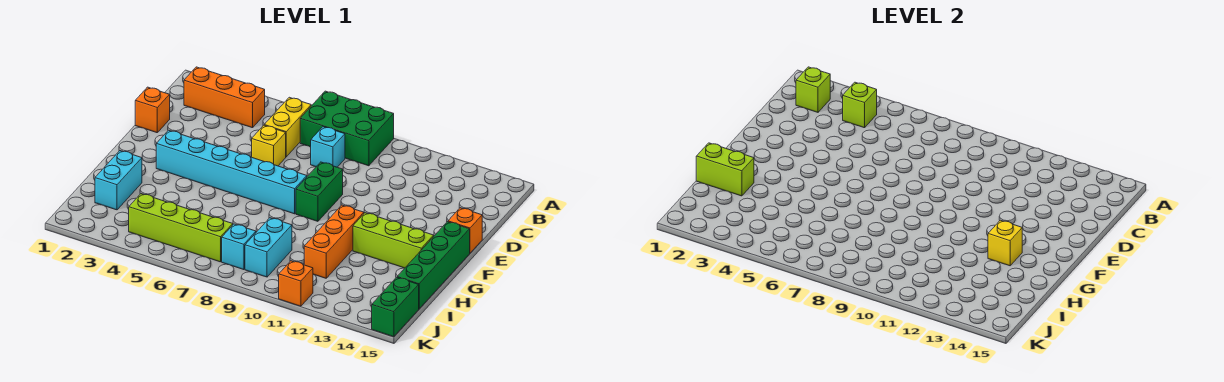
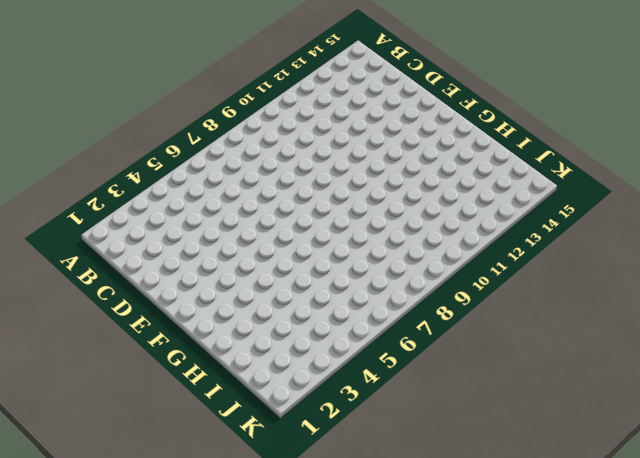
none -> green brick A7:B9 level 1
none -> orange brick B2:B4 level 1
none -> yellow brick B6:C6 level 1

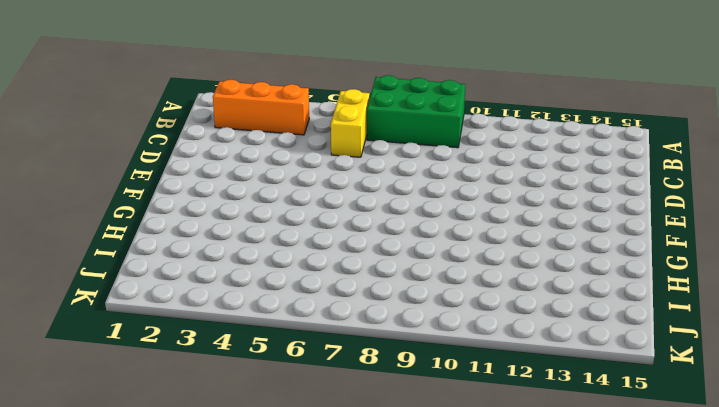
none -> cyan brick C8 level 1
none -> orange brick D1 level 1
none -> yellow brick D6 level 1

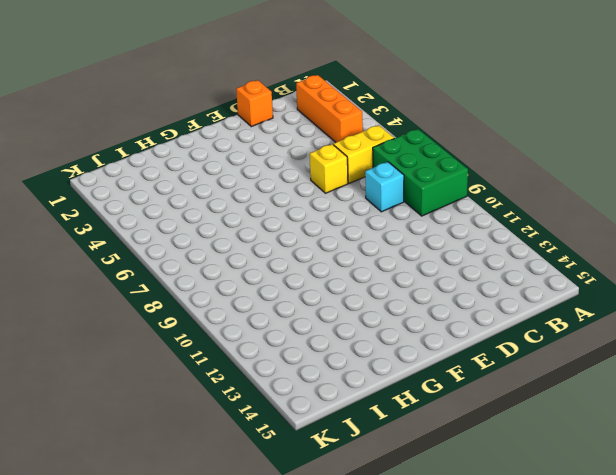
none -> green brick E9:F9 level 1
none -> orange brick E15 level 1
none -> cyan brick F3:F8 level 1

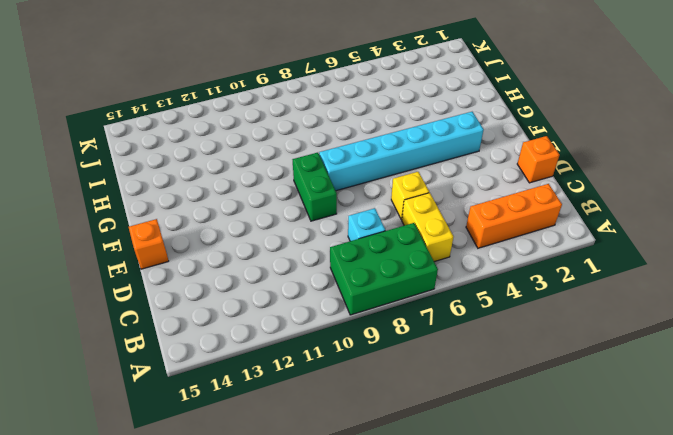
none -> green brick F15:I15 level 1
none -> orange brick G11:I11 level 1
none -> lime brick G12:G14 level 1

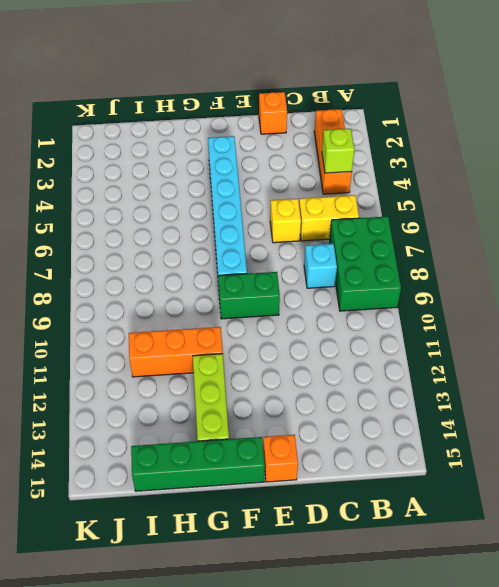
none -> cyan brick H2:I2 level 1
none -> cyan brick I9:J9 level 1
none -> lime brick J4:J7 level 1

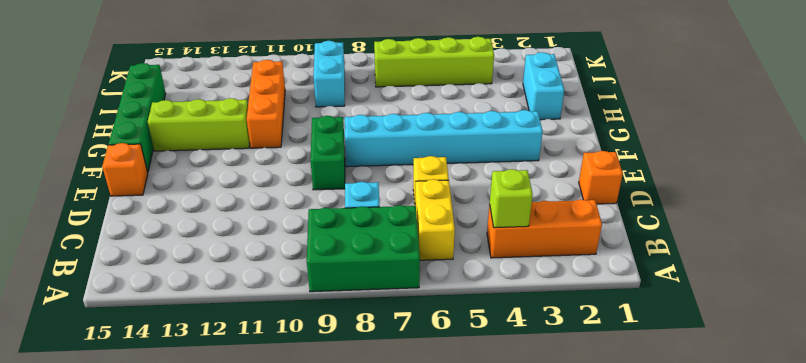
none -> cyan brick J8 level 1
none -> green brick J15:K15 level 1
none -> orange brick K11 level 1

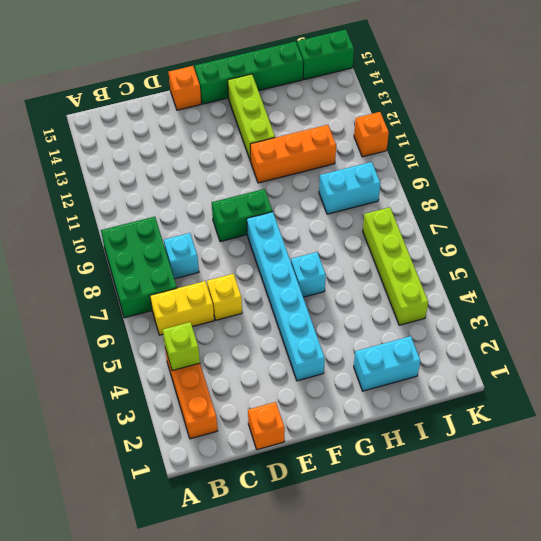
cyan brick G6 level 1 -> cyan brick J8 level 1
none -> lime brick B2 level 2
none -> yellow brick G13 level 2
none -> lime brick H1:H2 level 2

